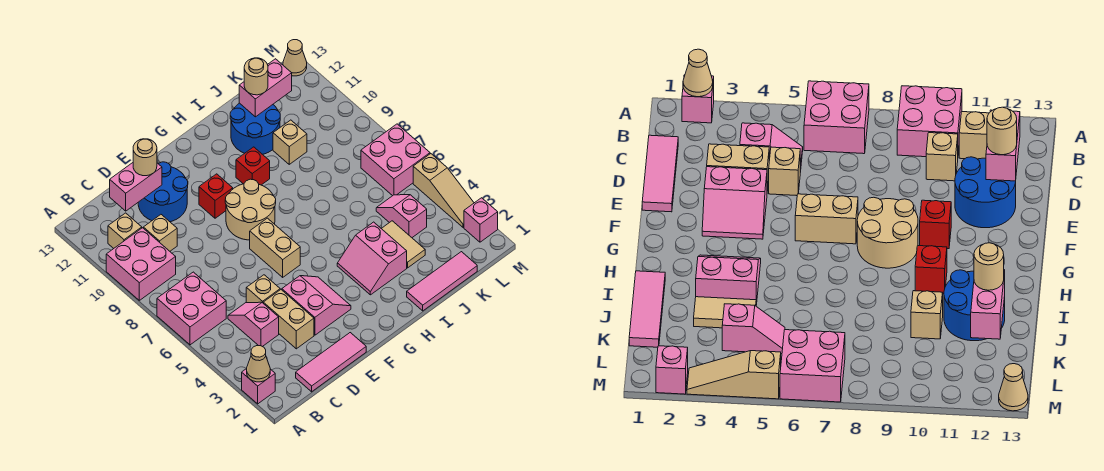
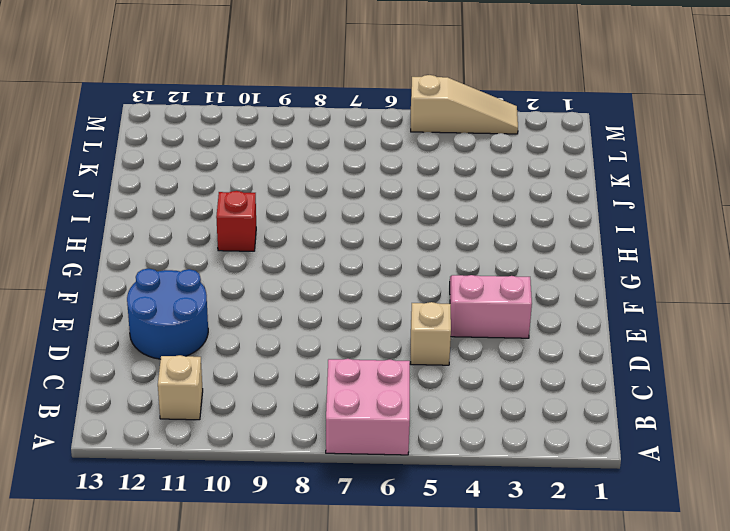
none -> pink brick A2 level 1
none -> pink brick A9:B10 level 1
none -> pink tile C1:E1 level 1
none -> pink slope C4:C5 level 1 top 4

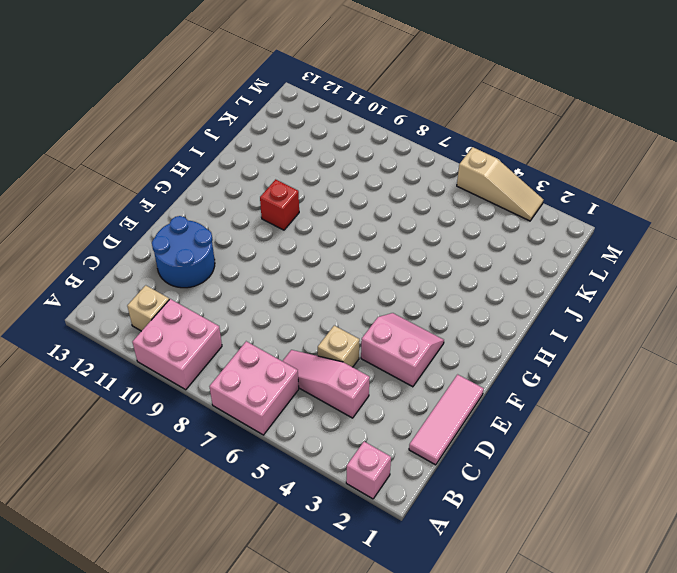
pink slope C4:C6 level 1 top 4 -> pink slope C4:C5 level 1 top 4
none -> tan brick C10 level 1
none -> tan brick D3:D4 level 1
none -> tan brick F6:F7 level 1
none -> tan round brick F8:G9 level 1

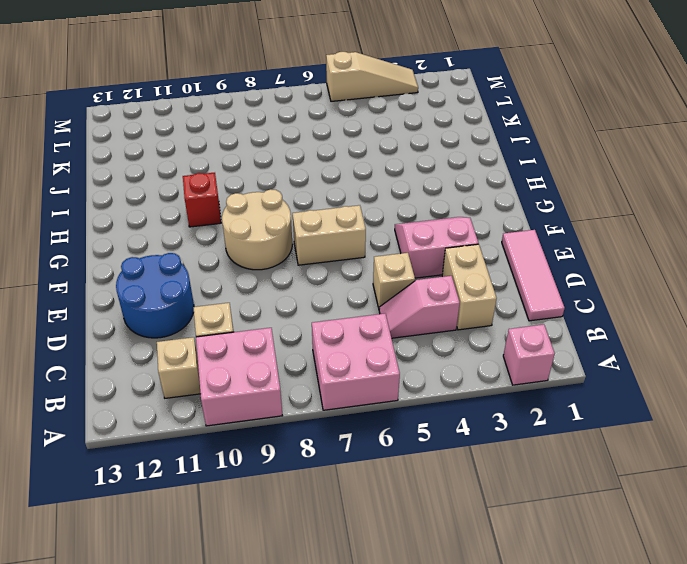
tan brick C3:D3 level 1 -> tan brick D3:D4 level 1
none -> red brick F10 level 1
none -> pink slope H3:I4 level 1 top I
none -> pink tile I1:K1 level 1
none -> blue round brick I11:J12 level 1

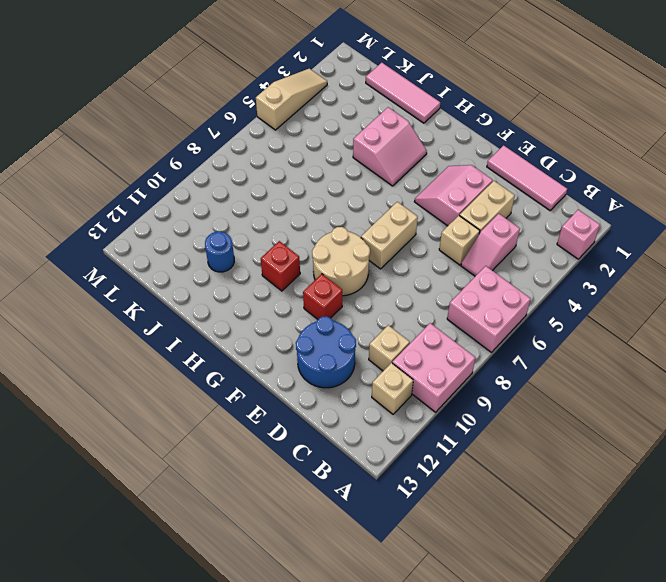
blue round brick J11 level 1 -> blue round brick I11:J12 level 1
none -> tan tile J3:J4 level 1
none -> tan brick J10 level 1
none -> pink slope K4:K5 level 1 top 4
none -> pink brick L6:M7 level 1

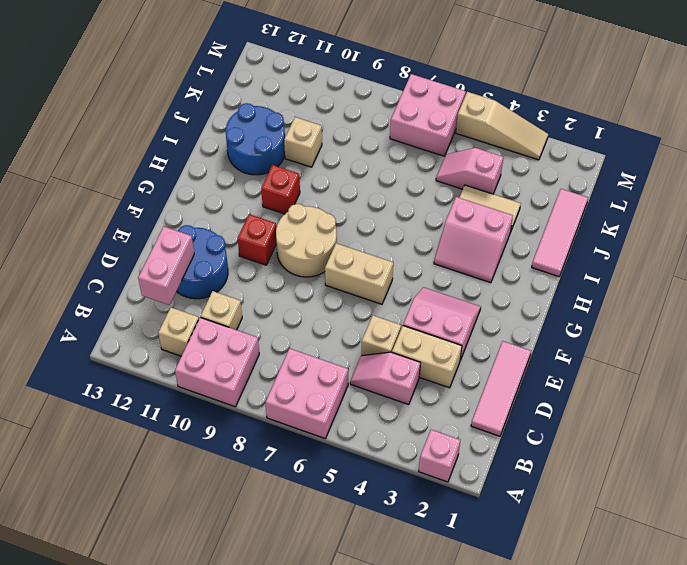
none -> pink brick M2 level 1
none -> tan cone M13 level 1
none -> tan cone A2 level 2
none -> pink brick J12:K12 level 2

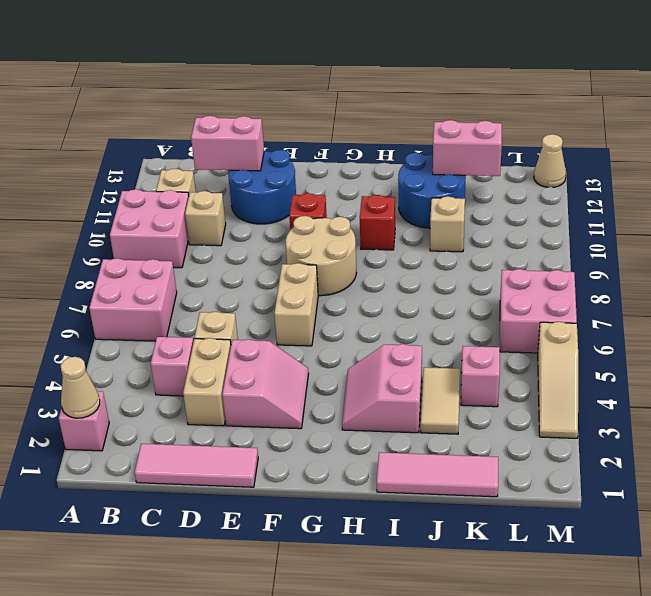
none -> pink brick M2 level 1
none -> tan round brick D12 level 3
none -> tan round brick J12 level 3

